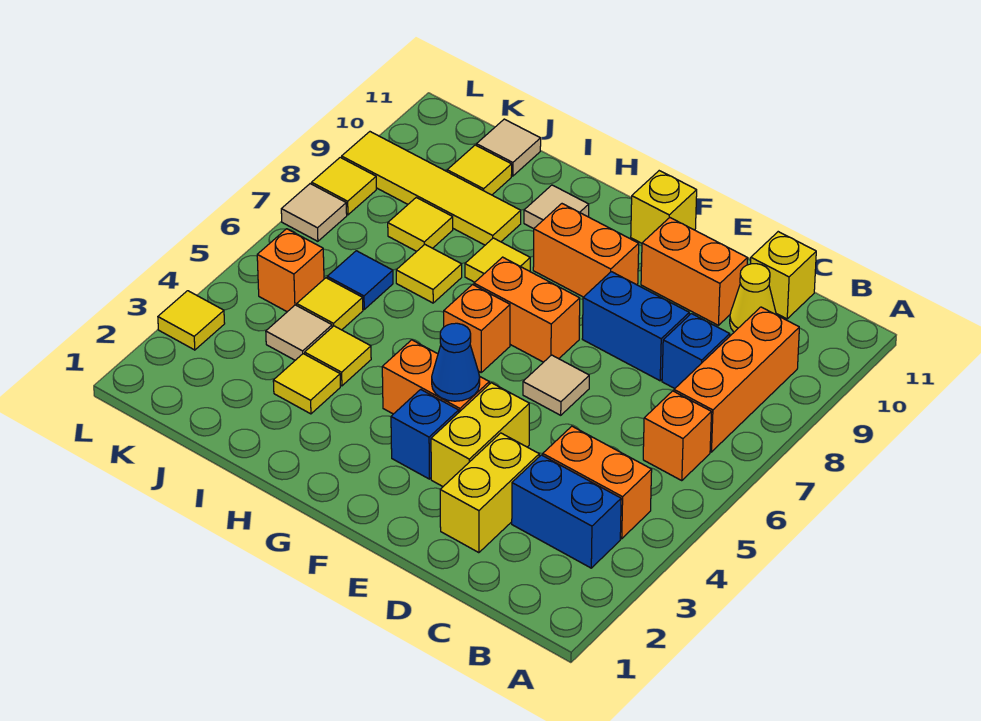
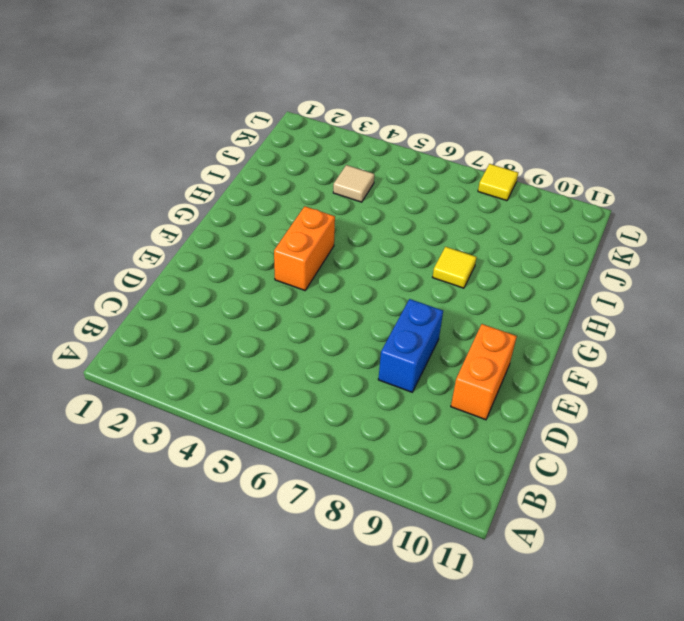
none -> blue brick B3:C3 level 1
none -> orange brick B4:C4 level 1
none -> orange brick B6 level 1
none -> orange brick B7:B9 level 1

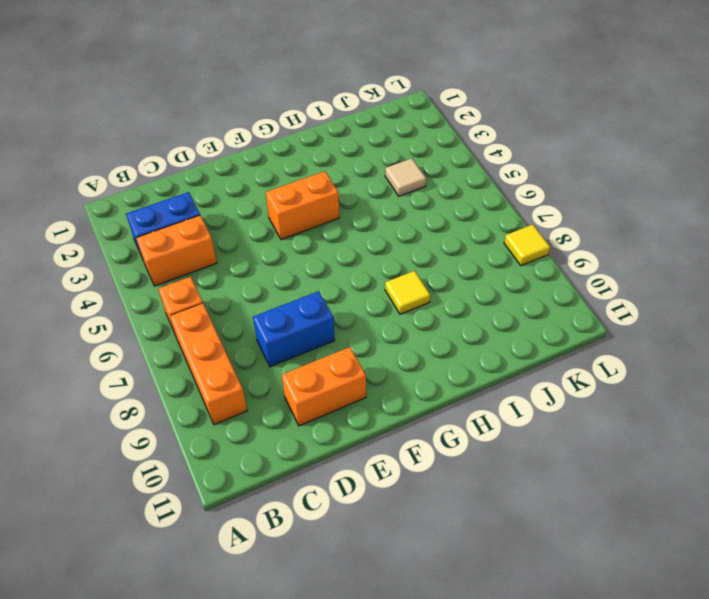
none -> blue brick C8 level 1
none -> yellow cone C10 level 1
none -> yellow brick C11 level 1
none -> yellow brick D2:D3 level 1

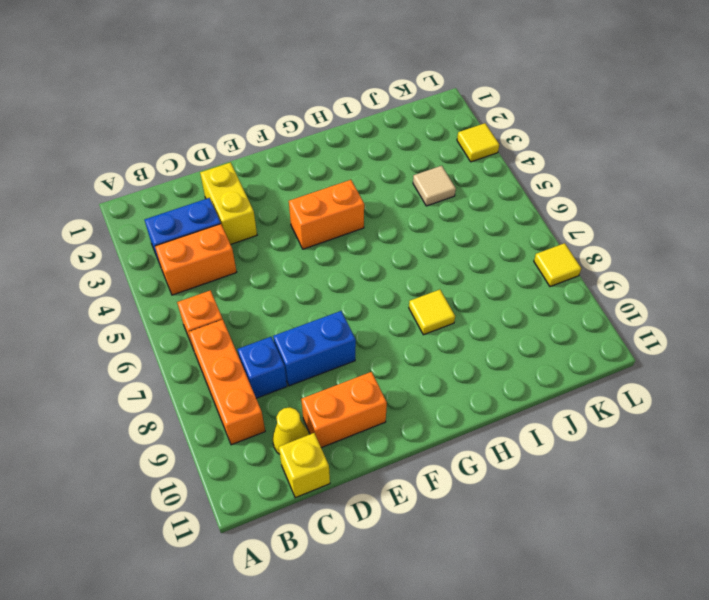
none -> yellow brick E3:E4 level 1
none -> tan tile E6 level 1
none -> blue brick F3 level 1
none -> orange brick F7:G7 level 1

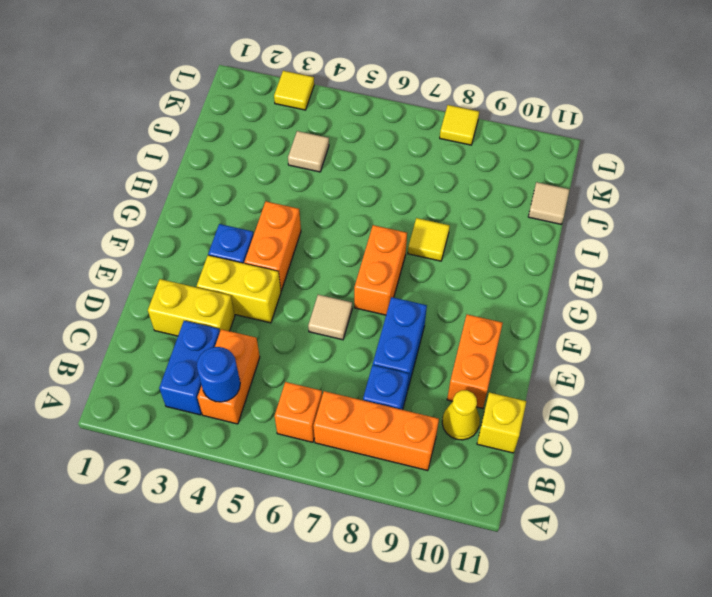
blue round brick B4 level 2 -> none
none -> orange brick F9:G9 level 1
none -> yellow brick F11 level 1
none -> orange brick G6 level 1
none -> tan tile H10 level 1

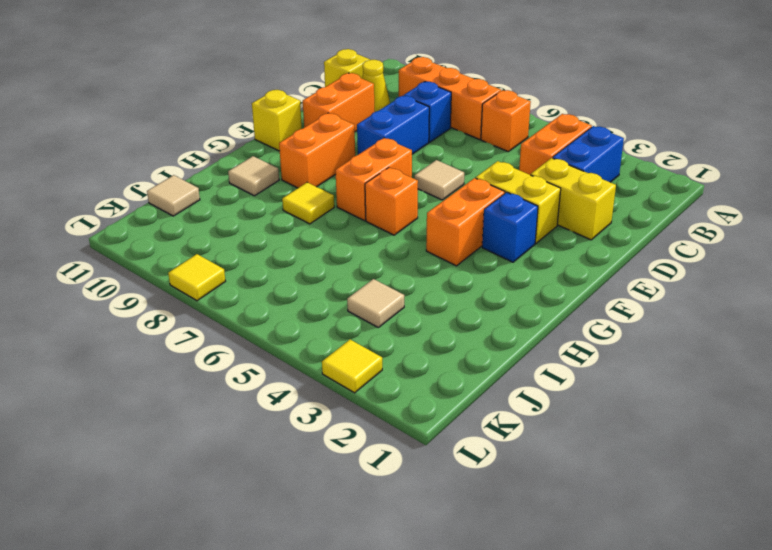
none -> yellow tile I3 level 1
none -> yellow tile I4 level 1
none -> yellow tile I7 level 1
none -> yellow tile I9:L9 level 1

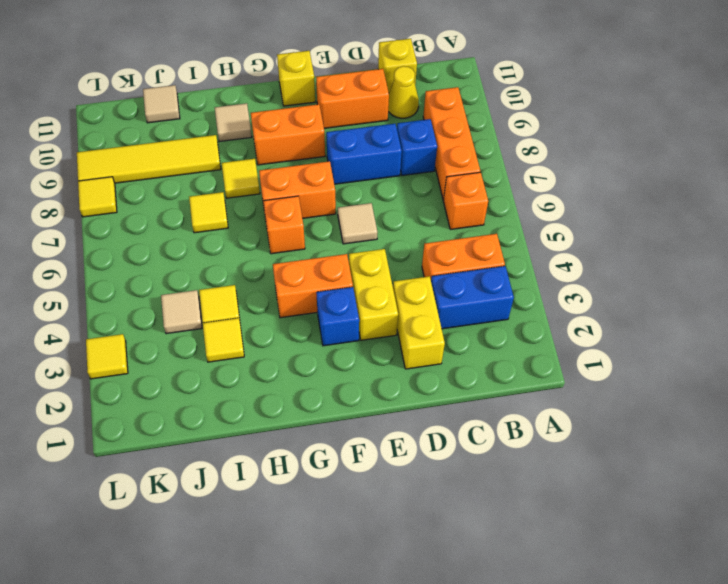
none -> yellow tile J5 level 1
none -> blue tile J6 level 1
none -> yellow tile J8 level 1
none -> yellow tile J10 level 1

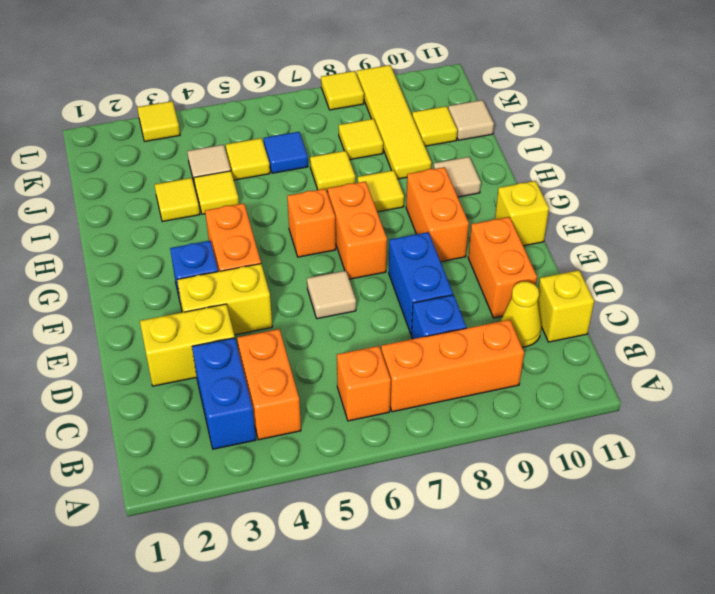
none -> orange brick K5 level 1
none -> tan tile L7 level 1
none -> blue cone F4 level 2

